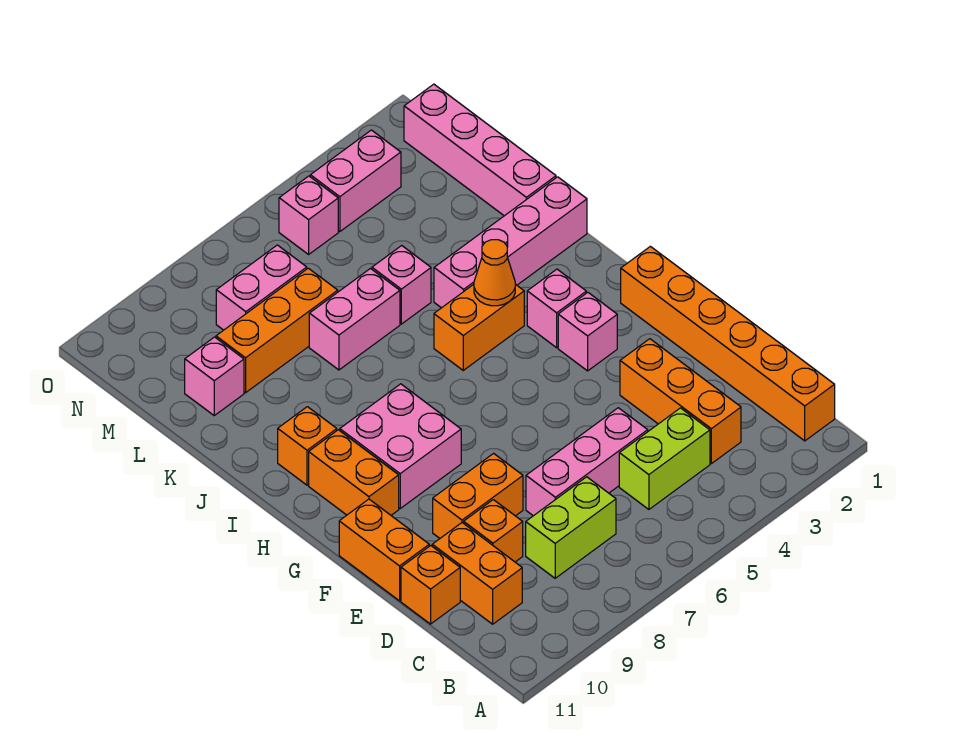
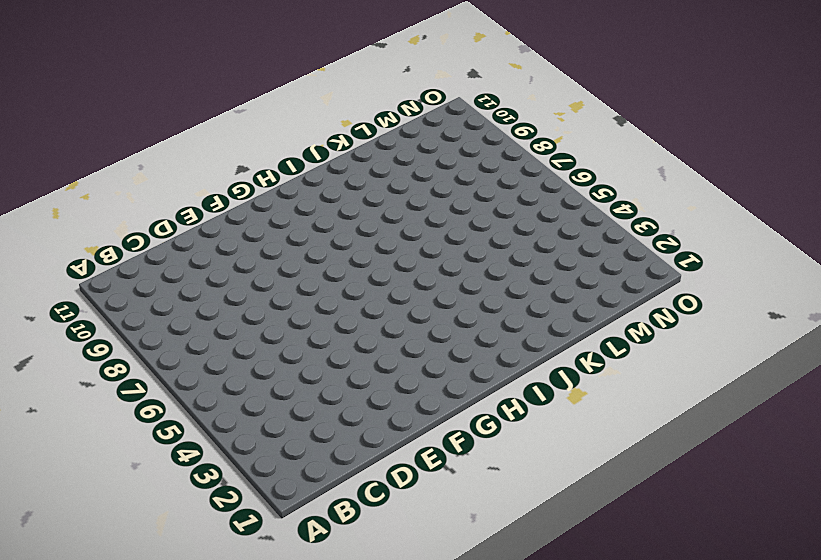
none -> orange brick B1:G1 level 1
none -> orange brick C3:E3 level 1
none -> lime brick C4:C5 level 1

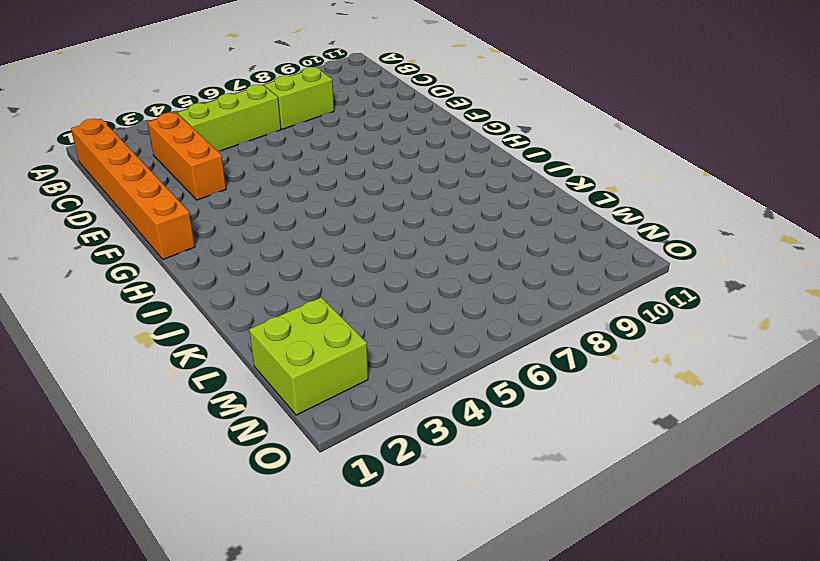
lime brick C4:C6 level 1 -> lime brick C4:C5 level 1
lime brick M1:N2 level 1 -> pink brick K1:N1 level 1
none -> orange brick C10:D10 level 1
none -> pink brick D5:D7 level 1
none -> orange brick D9 level 1

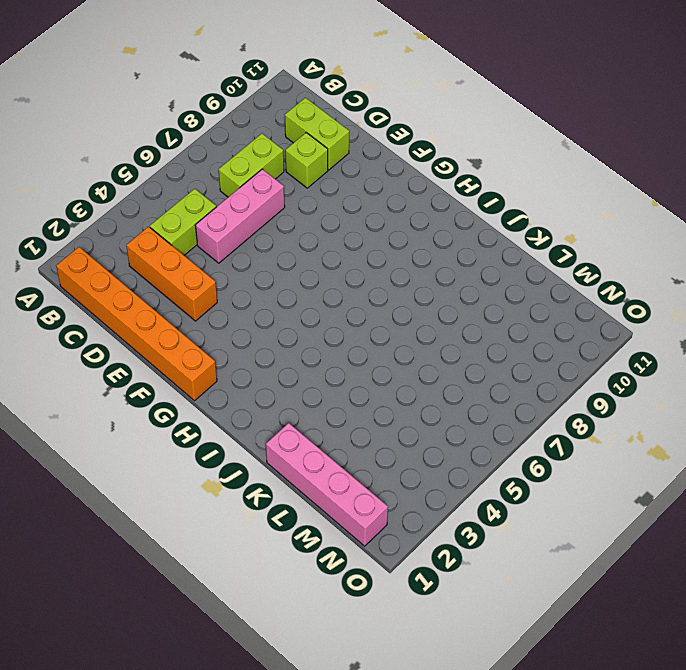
lime brick C10:D10 level 1 -> orange brick C10:D10 level 1
lime brick D9 level 1 -> orange brick D9 level 1
none -> orange brick D11 level 1
none -> orange brick E8:E9 level 1
none -> orange brick E11:F11 level 1

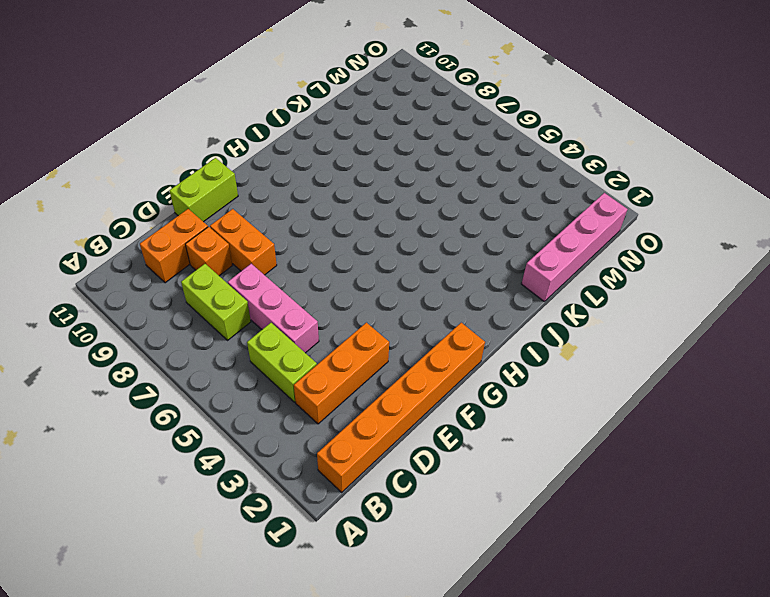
lime brick E11:F11 level 1 -> orange brick E11:F11 level 1
none -> orange brick D11 level 1
none -> pink brick G3 level 1
none -> pink brick G8:H9 level 1

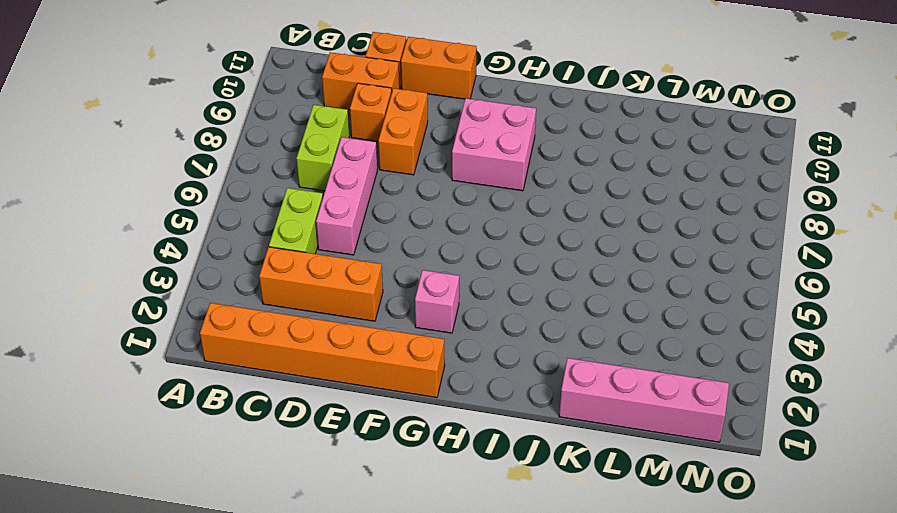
none -> orange brick G10:H10 level 1
none -> pink brick H3 level 1
none -> orange brick I4:I5 level 1

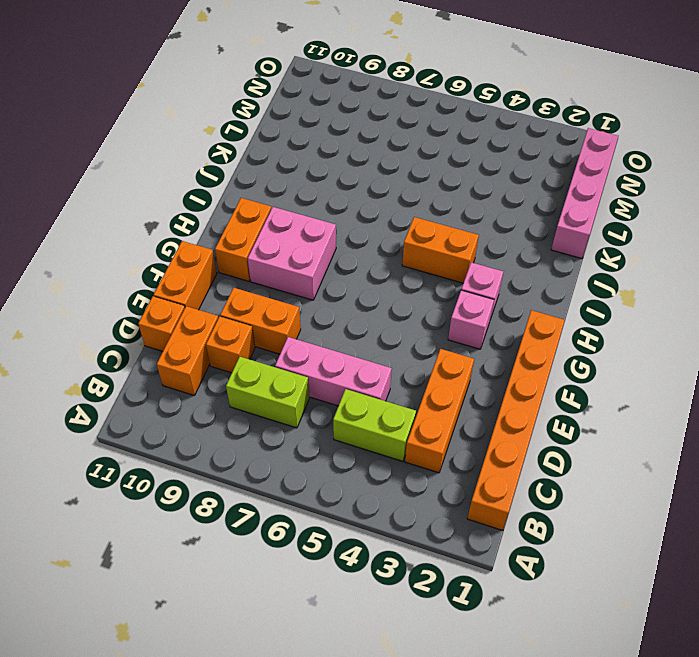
none -> orange brick I10 level 1
none -> pink brick J1:J4 level 1
none -> pink brick K5 level 1

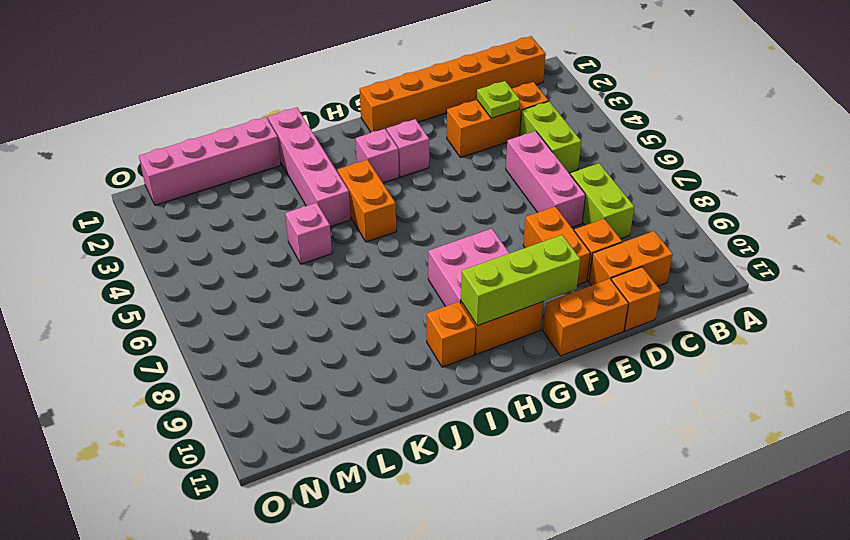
lime plate D3 level 2 -> none
lime brick F10:H10 level 2 -> none
none -> pink brick K6:K7 level 1
none -> orange brick L7:L9 level 1
none -> pink brick L10 level 1

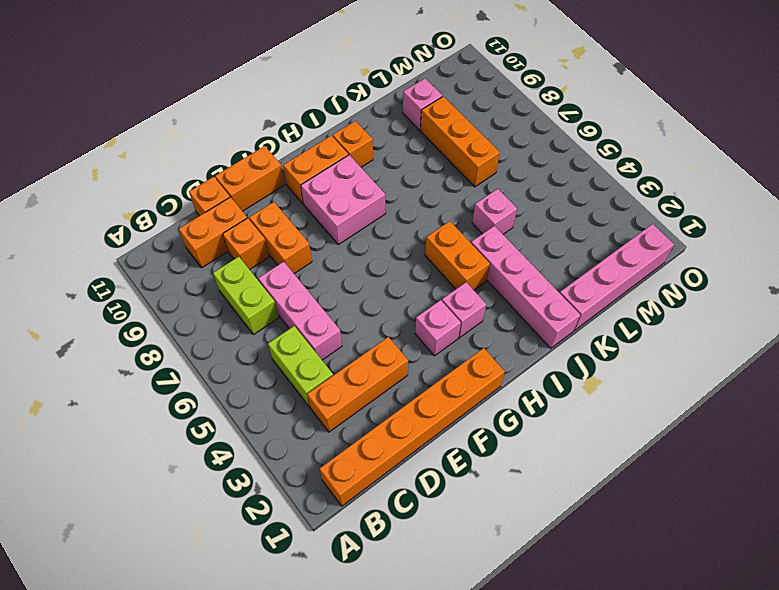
none -> pink brick K6:K7 level 1
none -> pink brick M7:M8 level 1
none -> pink brick N3:N4 level 1

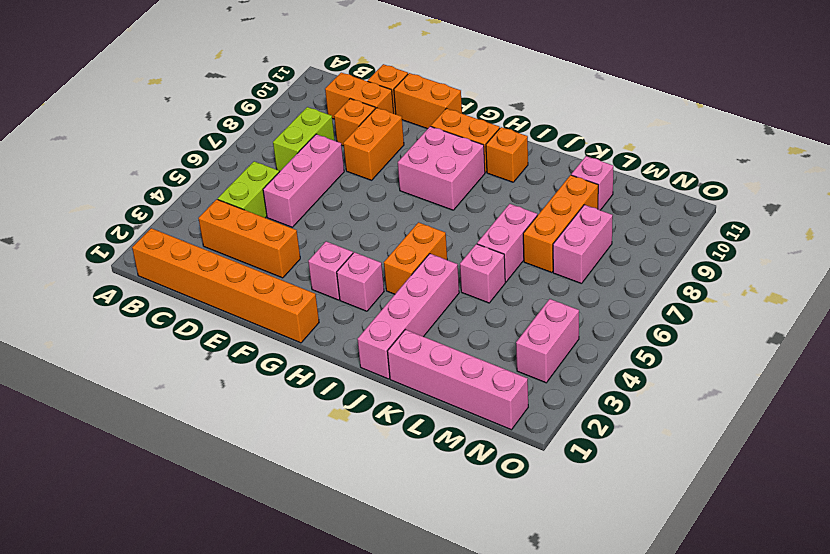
none -> pink brick N5 level 1
none -> orange cone I4 level 2

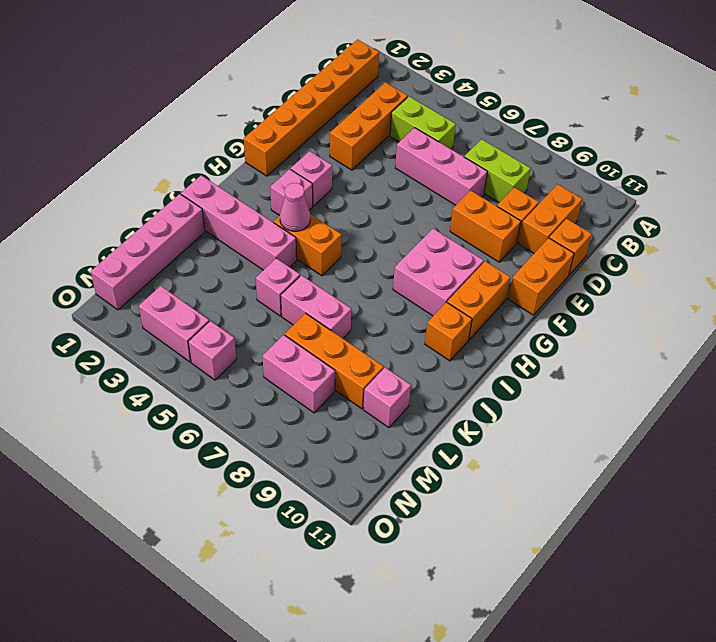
pink cone I4 level 2 -> orange cone I4 level 2

